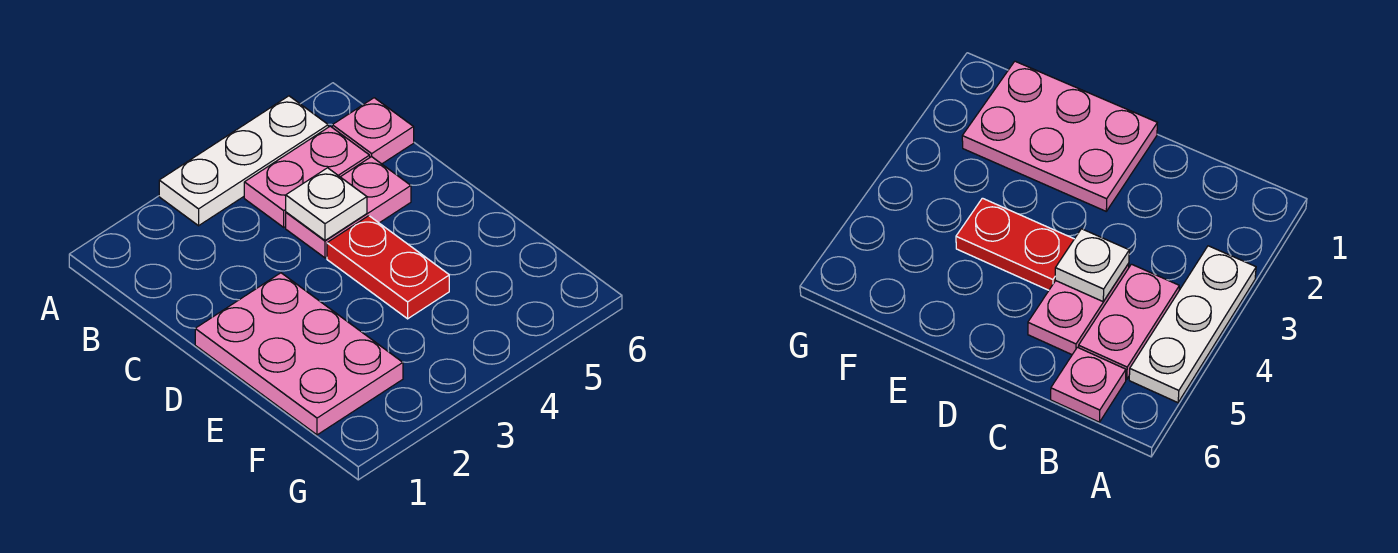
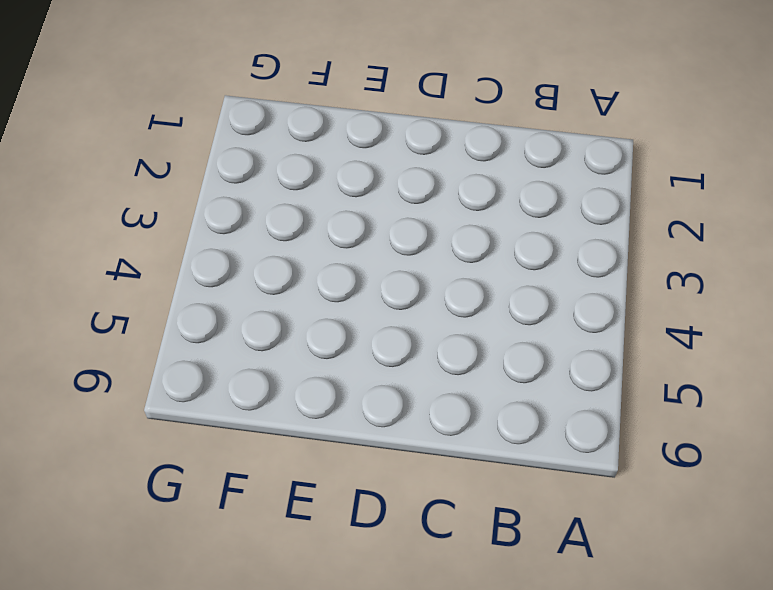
none -> white plate A3:A5 level 1
none -> pink plate B4:B5 level 1

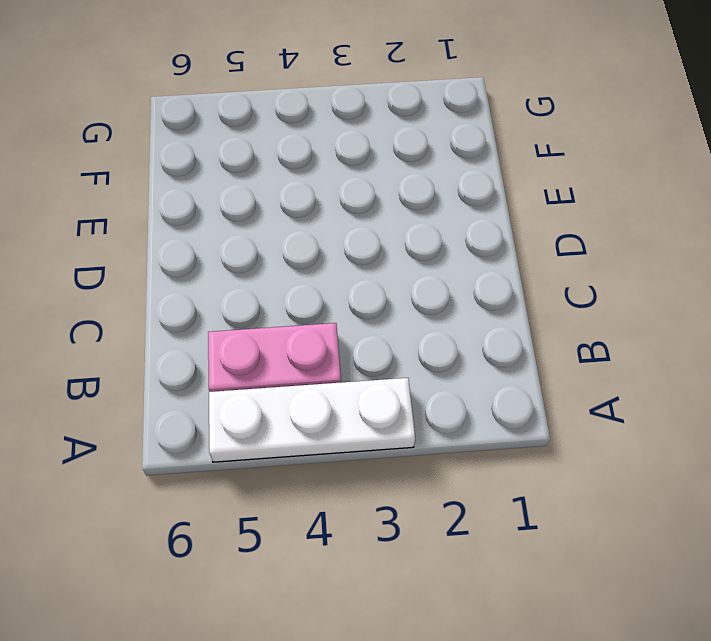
none -> pink plate B6 level 1
none -> pink plate C4:C5 level 1

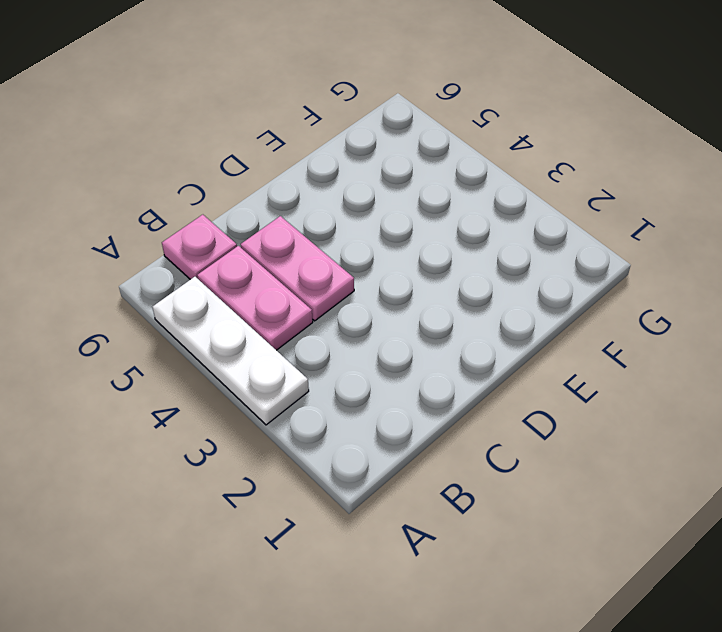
none -> pink plate D1:F2 level 1
none -> red plate D4:E4 level 1

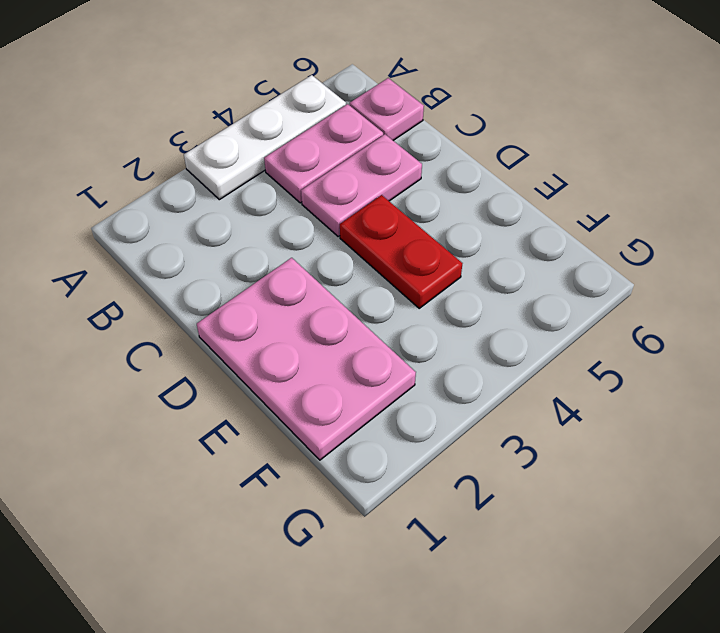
none -> white plate C4 level 2

